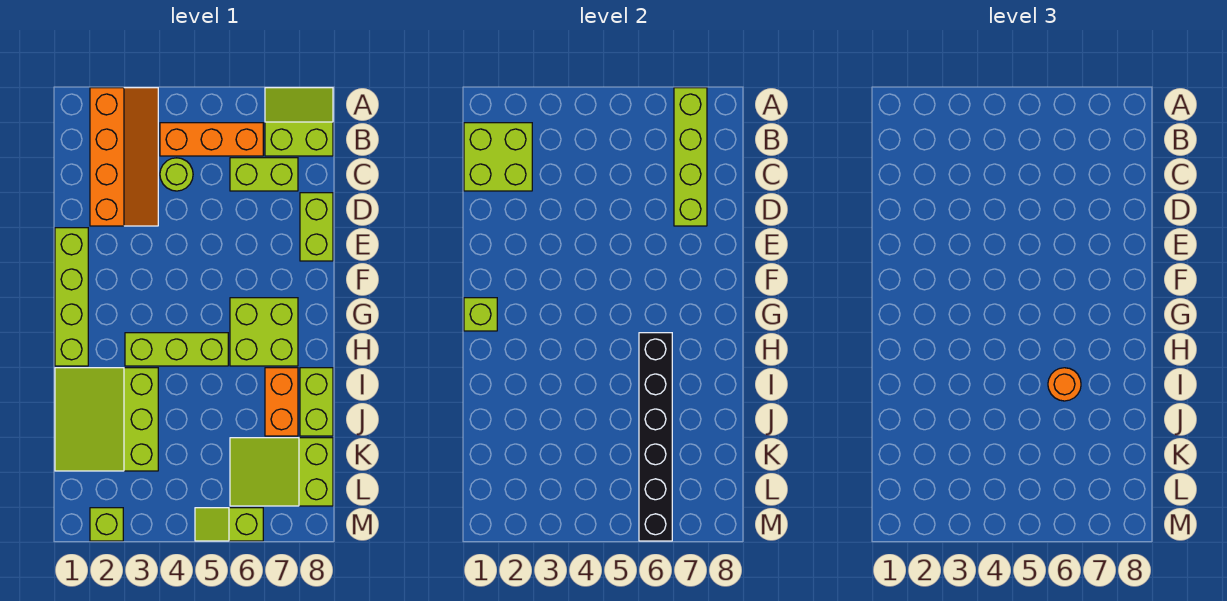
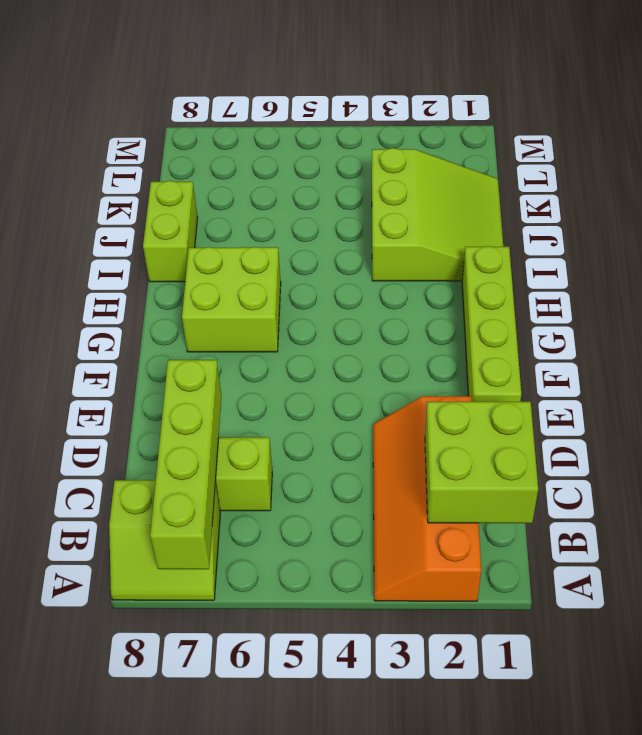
none -> orange brick B4:B6 level 1
none -> lime round brick C4 level 1
none -> lime brick D8:E8 level 1

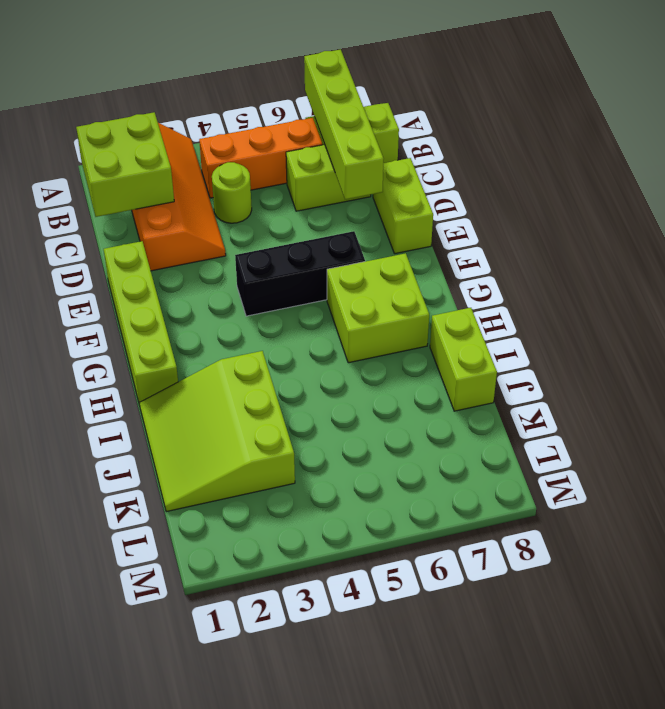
black brick F4:F6 level 1 -> none
none -> lime brick H3:H5 level 1
none -> orange brick I7:J7 level 1
none -> lime slope K6:L8 level 1 top 8

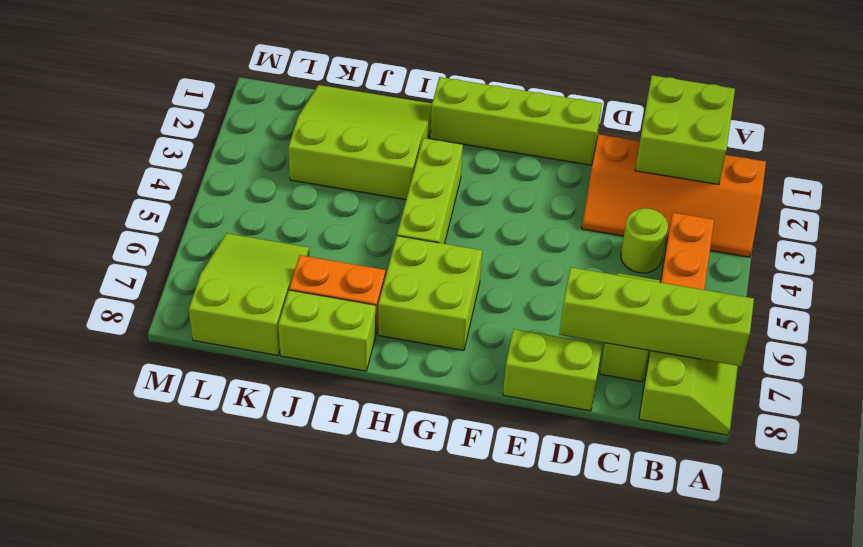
none -> lime brick M2 level 1
none -> lime slope M5:M6 level 1 top 6
none -> lime brick G1 level 2

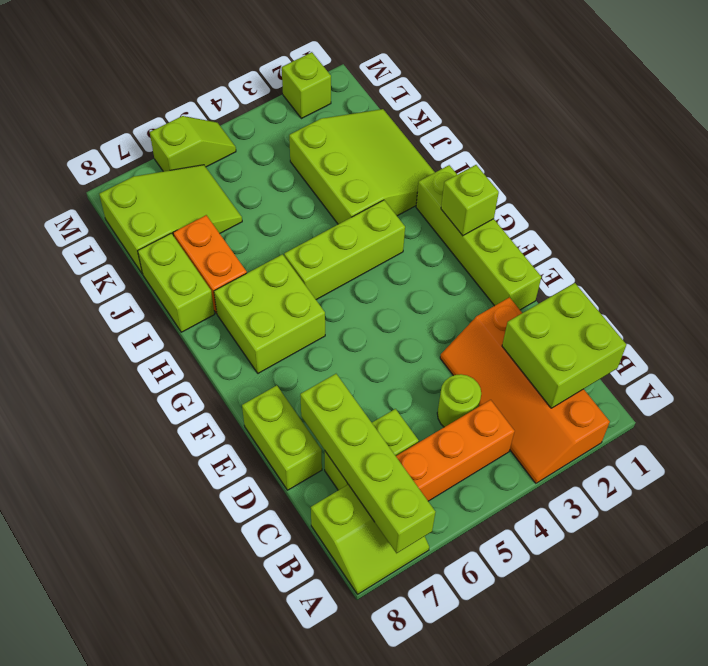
none -> black brick H6:M6 level 2
none -> orange round brick I6 level 3

